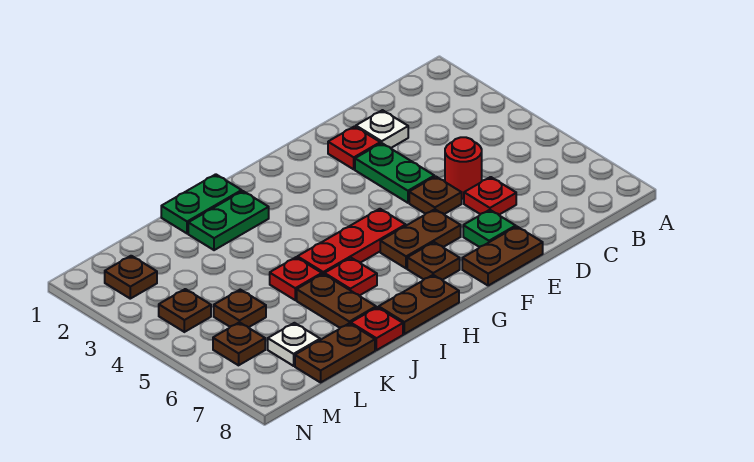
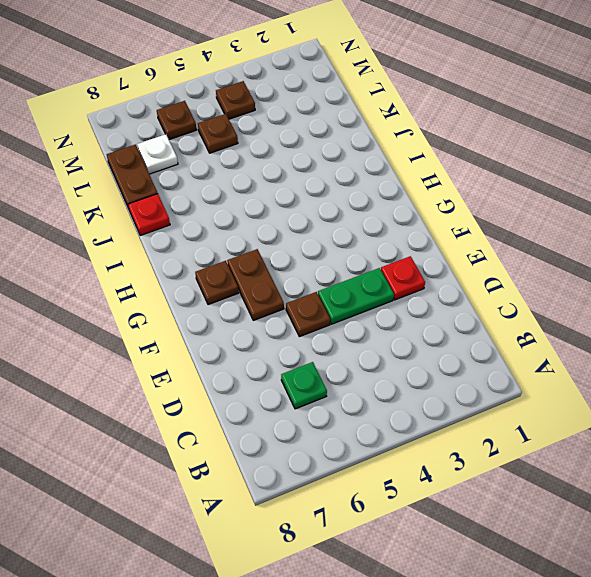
green plate C6 level 1 -> green plate E7 level 1
none -> white plate D2 level 1
none -> red round brick D5 level 1
none -> red plate D6 level 1

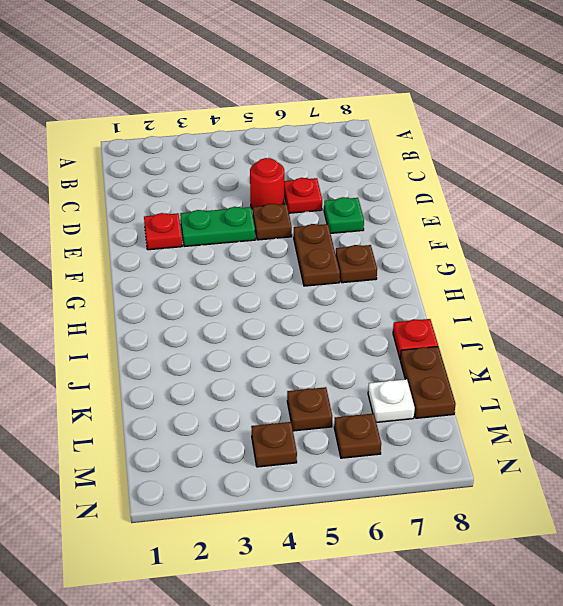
none -> white plate D2 level 1
none -> brown plate E8:F8 level 1
none -> red plate G5:I5 level 1

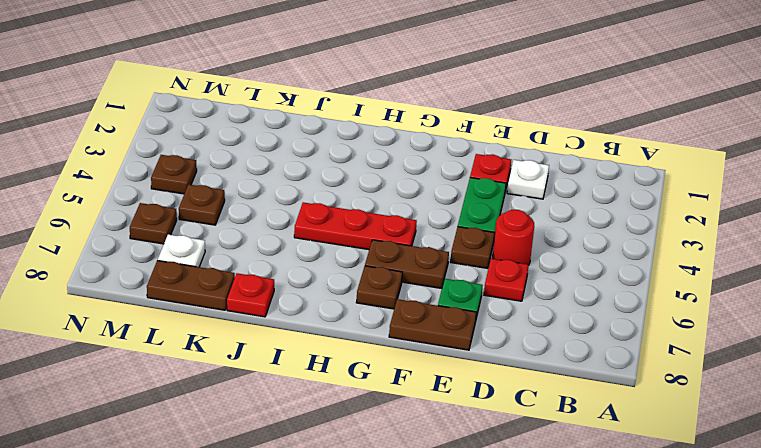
none -> brown plate H8:I8 level 1
none -> green plate I1:J1 level 1
none -> green plate I2:J2 level 1

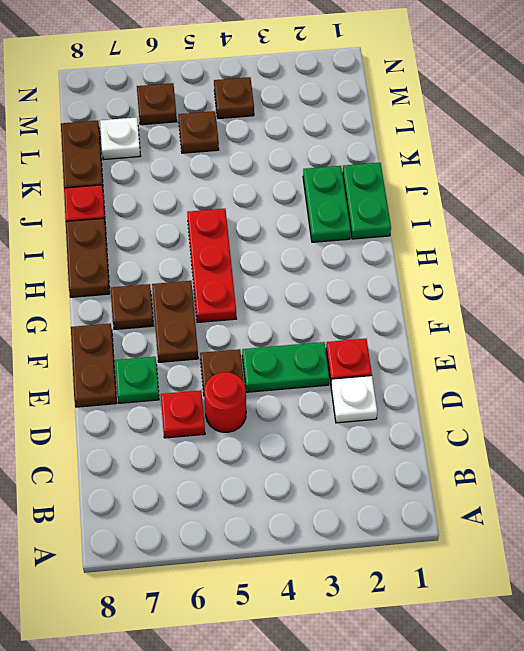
none -> red plate I6 level 1
none -> red plate J5 level 1
none -> brown plate J6:J7 level 1

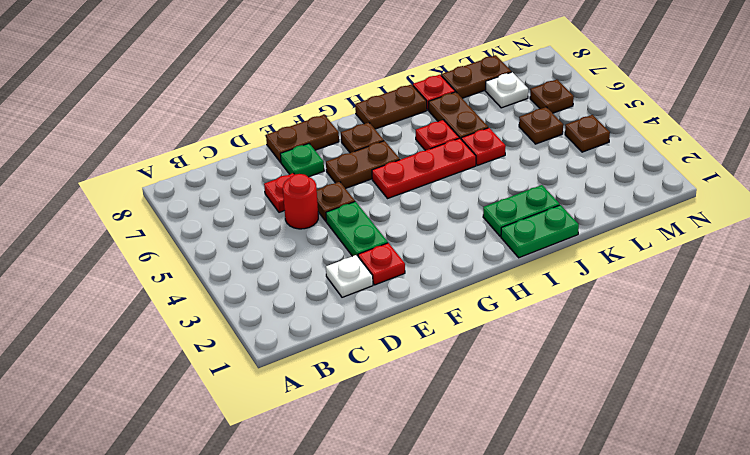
none -> brown plate M2 level 1

